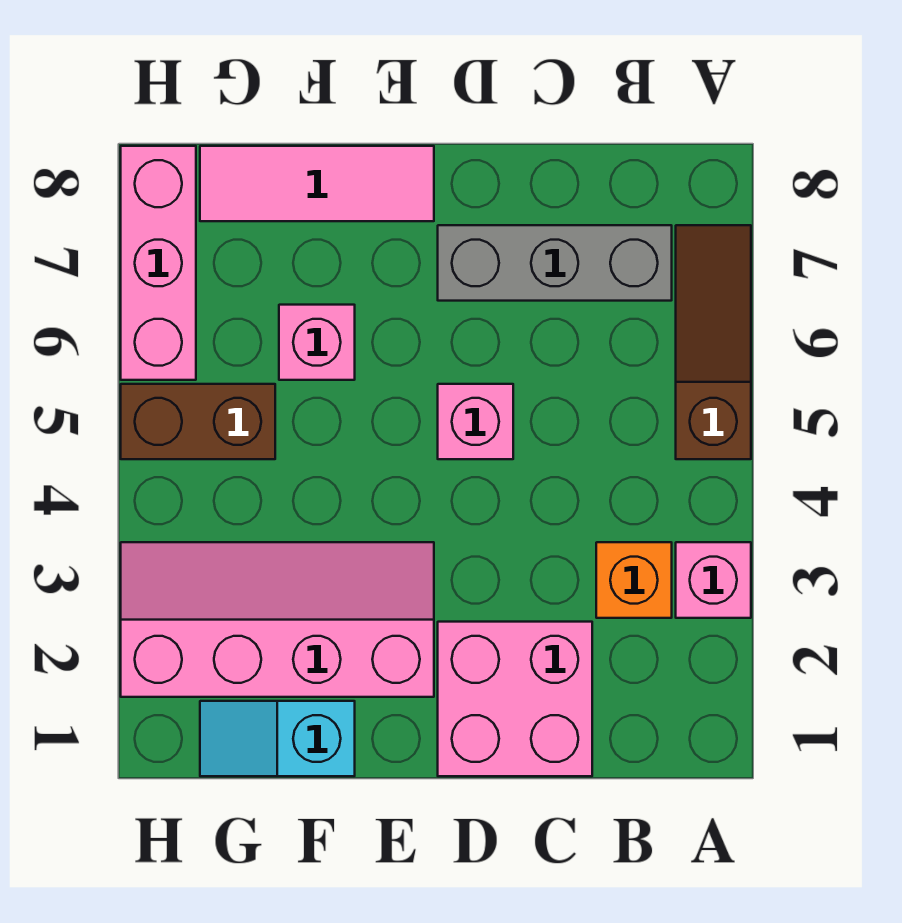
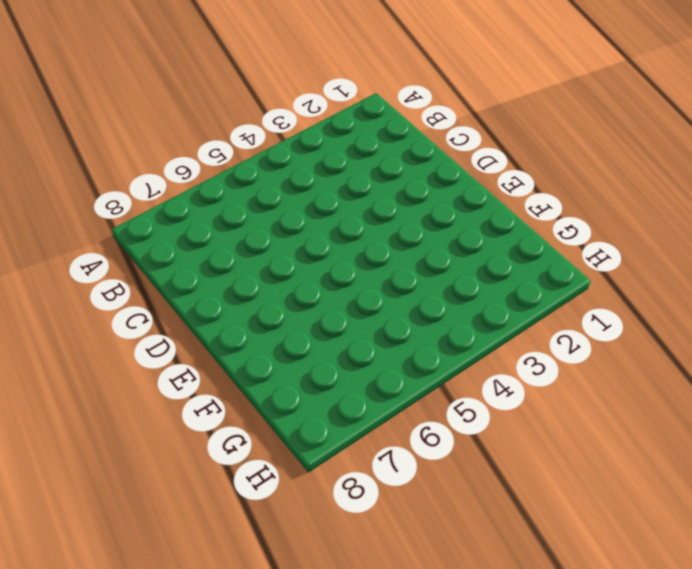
none -> pink brick A3 level 1
none -> brown slope A5:A7 level 1 top 5
none -> orange brick B3 level 1

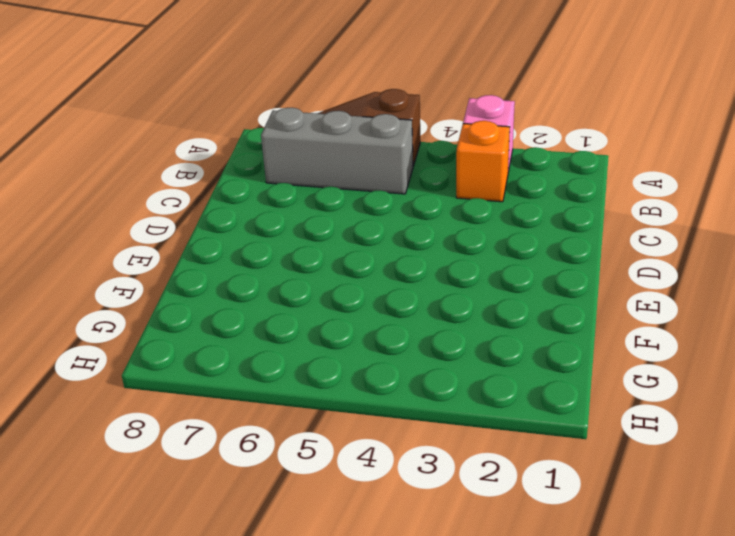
grey brick B5:B7 level 1 -> grey brick B7:D7 level 1
none -> pink brick C1:D2 level 1
none -> pink brick D5 level 1
none -> pink slope E2:H3 level 1 top 2

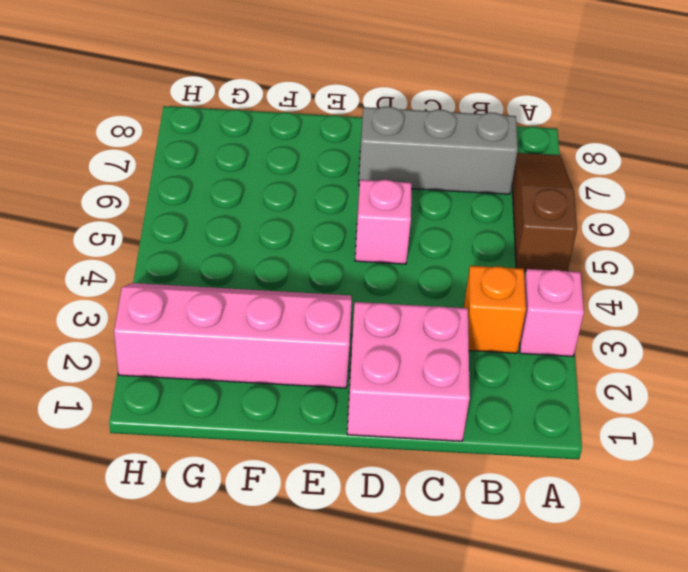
none -> pink tile E8:G8 level 1
none -> cyan slope F1:G1 level 1 top F
none -> pink brick F6 level 1

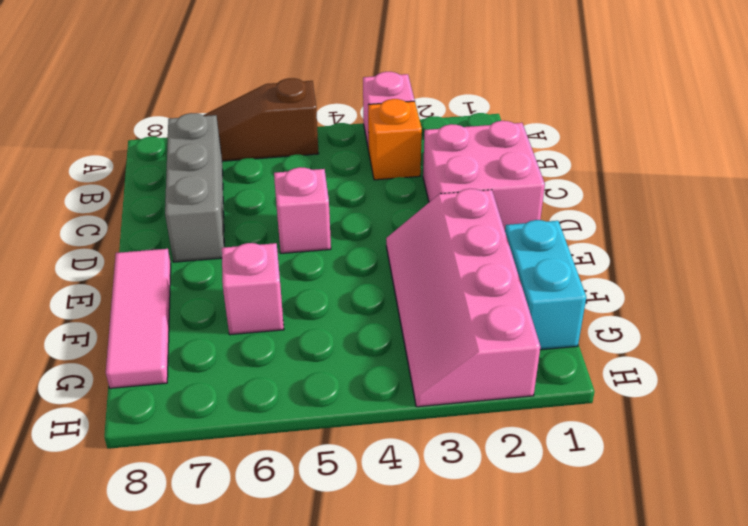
cyan brick F1:G1 level 1 -> cyan slope F1:G1 level 1 top F
none -> brown brick G5:H5 level 1
none -> pink brick H6:H8 level 1

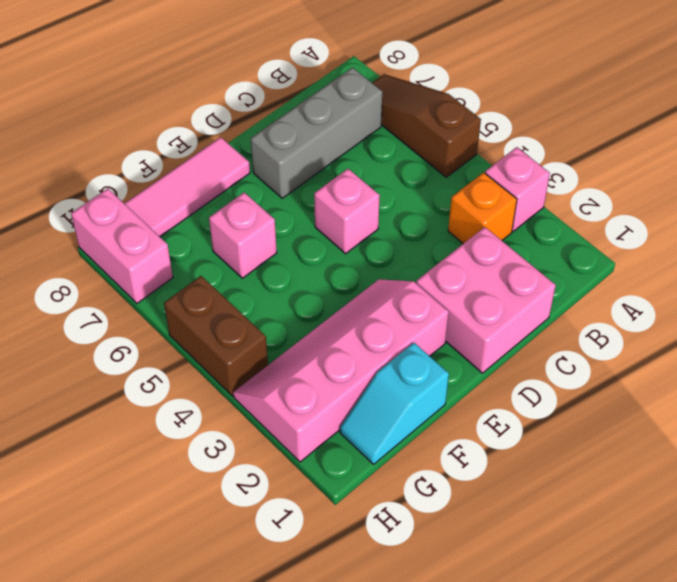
brown brick H4:H5 level 1 -> brown brick G5:H5 level 1
pink brick H7:H8 level 1 -> pink brick H6:H8 level 1

